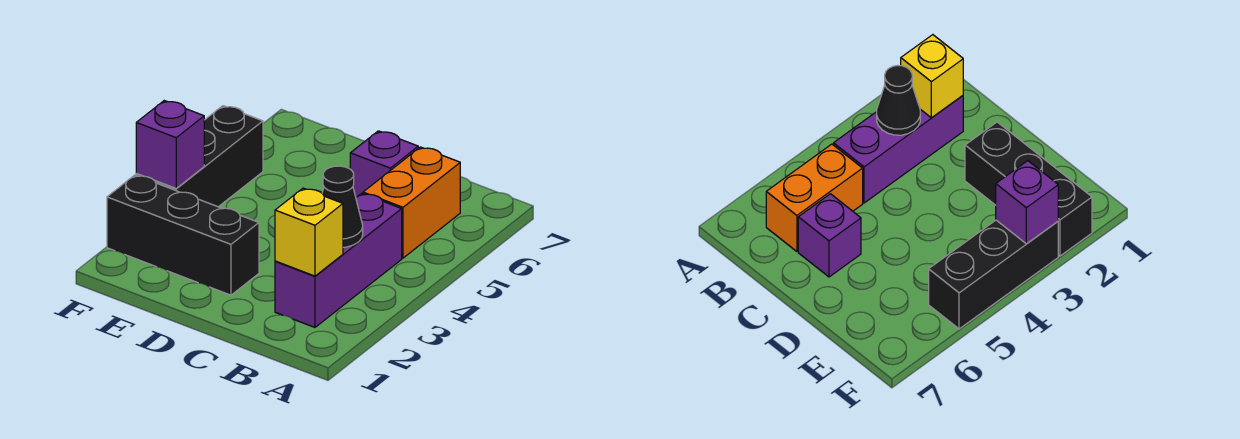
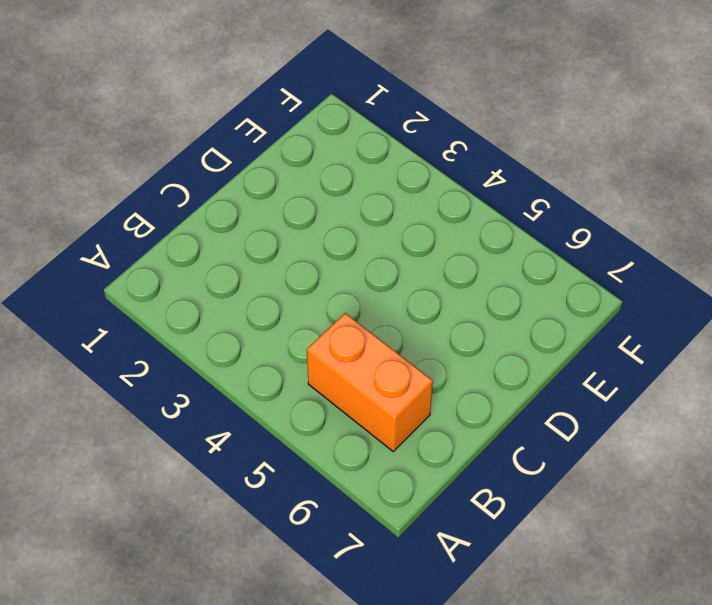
none -> purple brick B2:B4 level 1
none -> purple brick C6 level 1

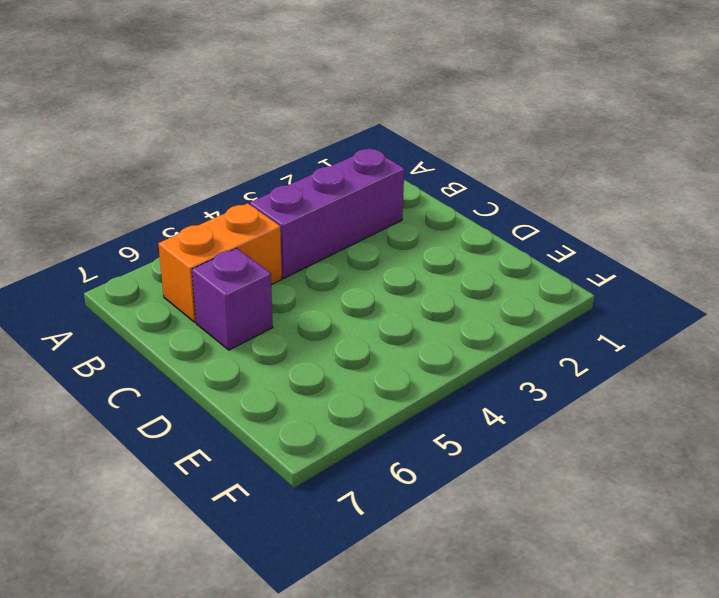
none -> black brick D2:F2 level 1
none -> black brick F3:F5 level 1

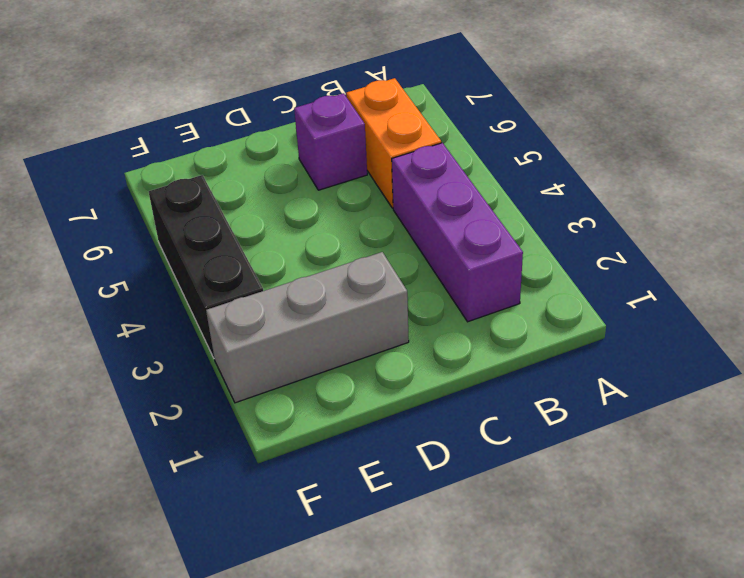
grey brick D2:F2 level 1 -> black brick D2:F2 level 1
none -> yellow brick B2 level 2
none -> black cone B3 level 2

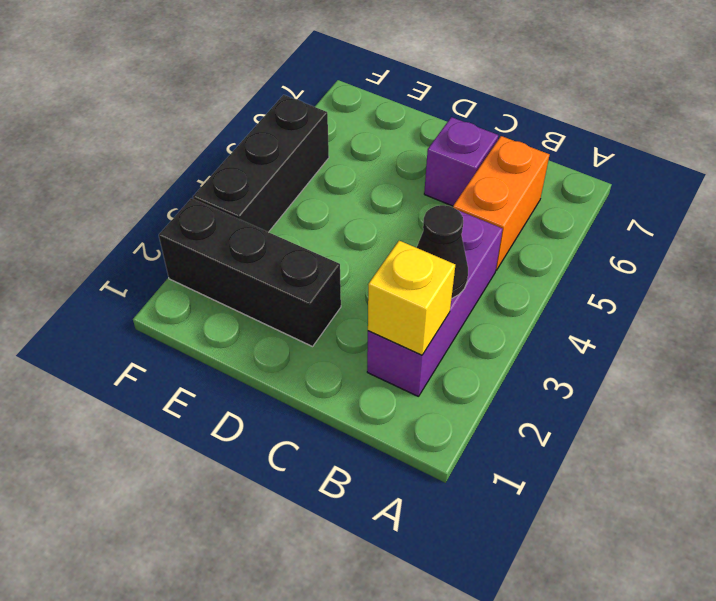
none -> purple brick F3 level 2

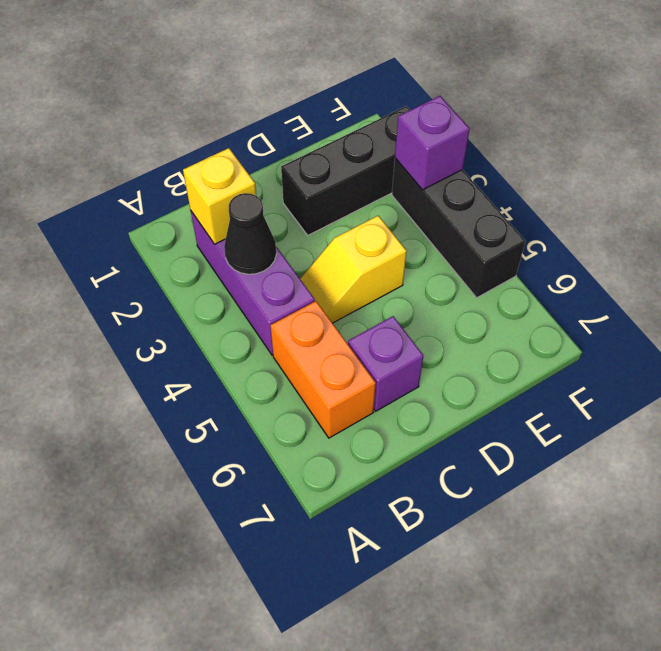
yellow slope C4:D4 level 1 top D -> none

